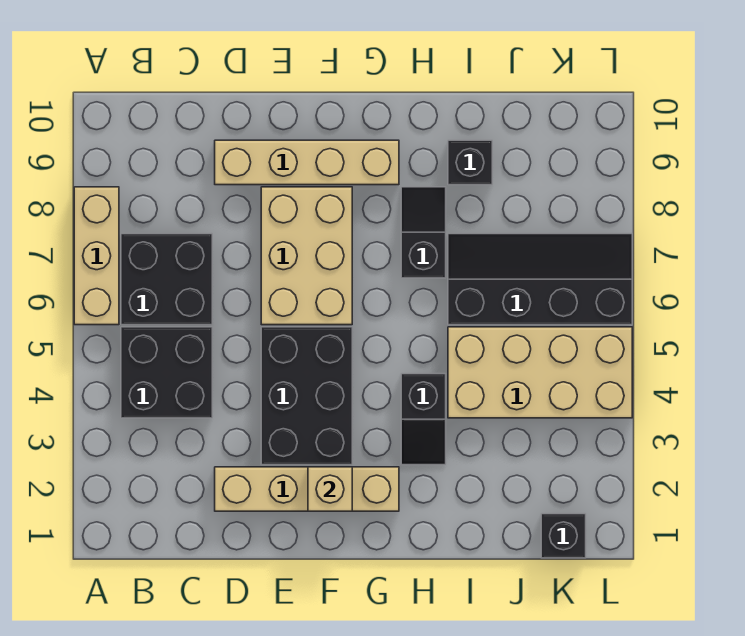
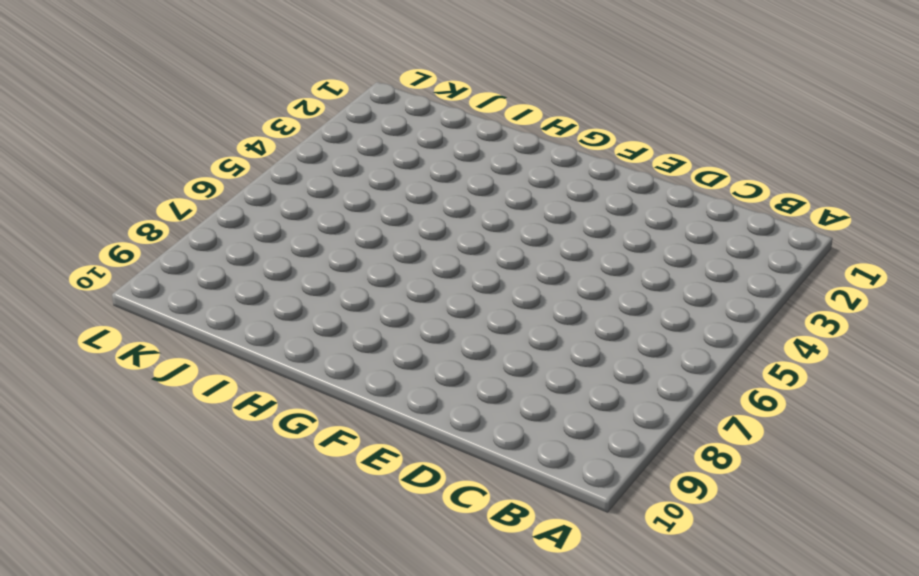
none -> tan brick A6:A8 level 1
none -> black brick B4:C5 level 1
none -> black brick B6:C7 level 1

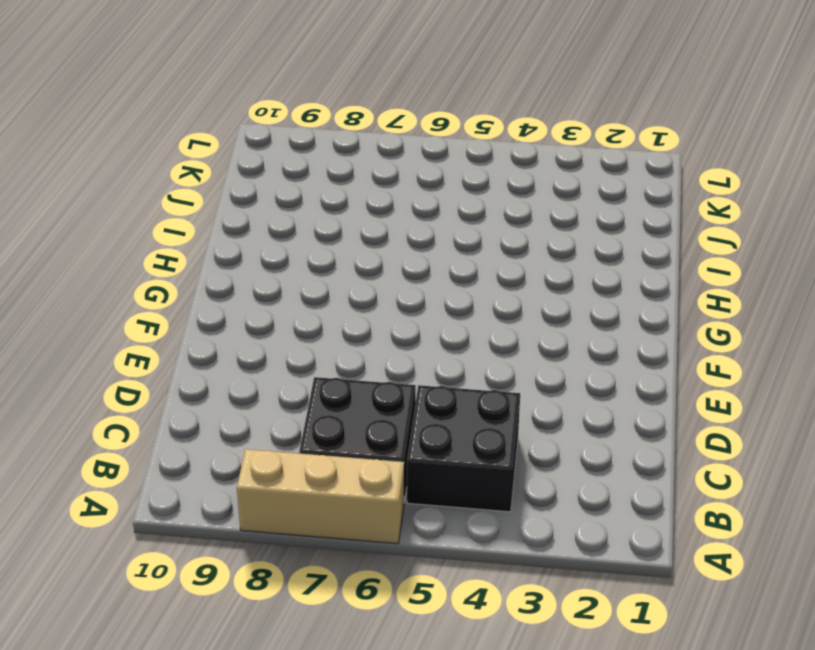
none -> tan brick D2:G2 level 1
none -> tan brick D9:G9 level 1
none -> black brick E3:F5 level 1

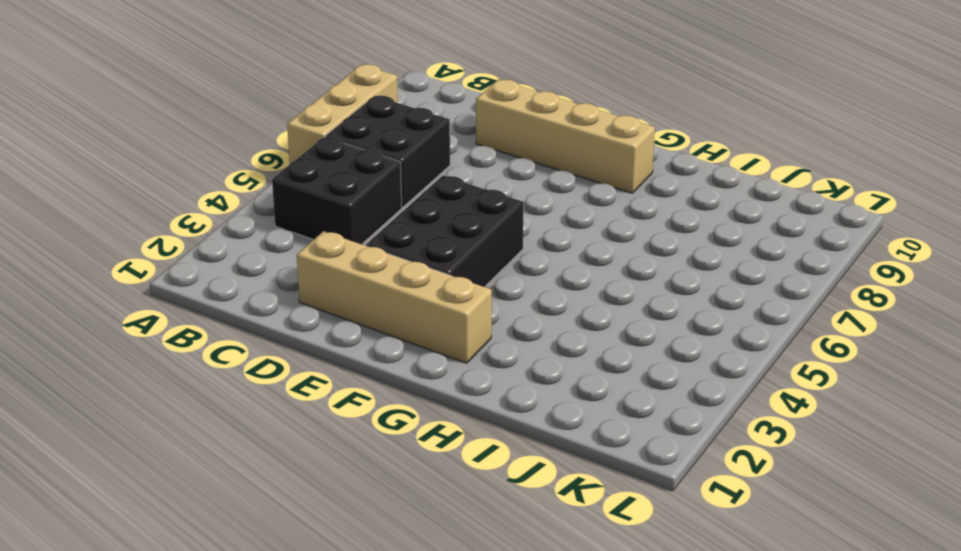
none -> tan brick E6:F8 level 1
none -> black slope H3:H4 level 1 top 4
none -> black slope H7:H8 level 1 top 7

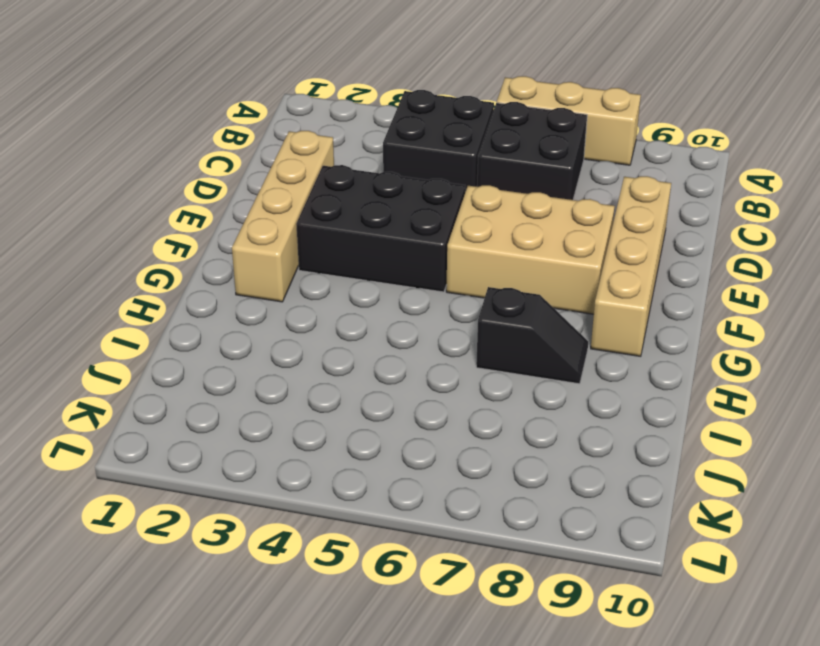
none -> black slope H3:H4 level 1 top 4
none -> tan brick I4:L5 level 1
none -> black slope I6:L7 level 1 top 6

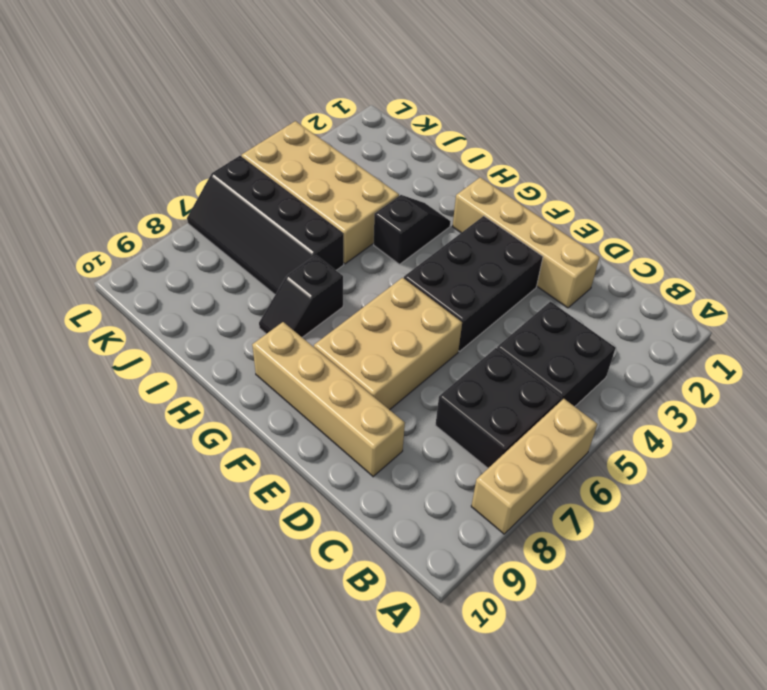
none -> black brick I9 level 1
none -> black brick K1 level 1
none -> tan brick F2 level 2

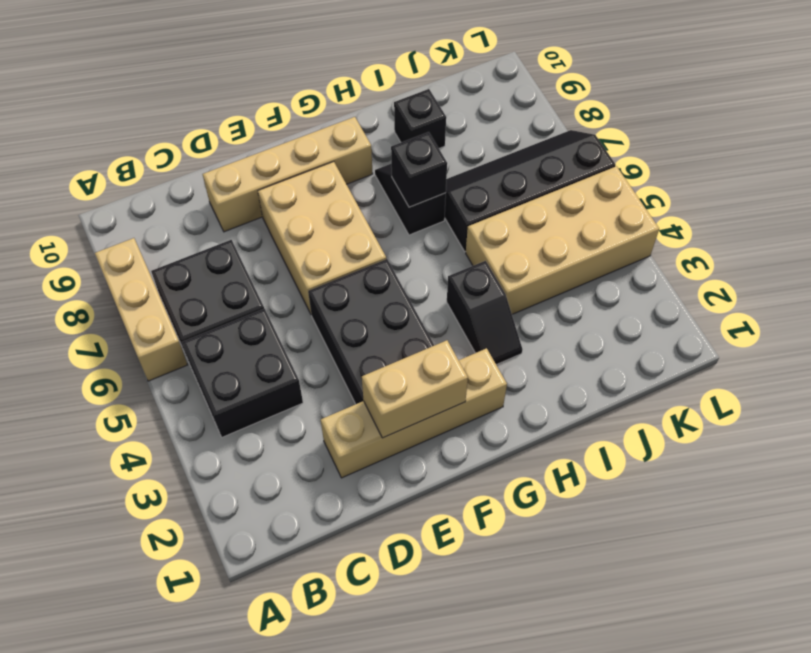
tan brick E2:F2 level 2 -> tan brick F2 level 2
black brick H7 level 2 -> black brick K1 level 1

